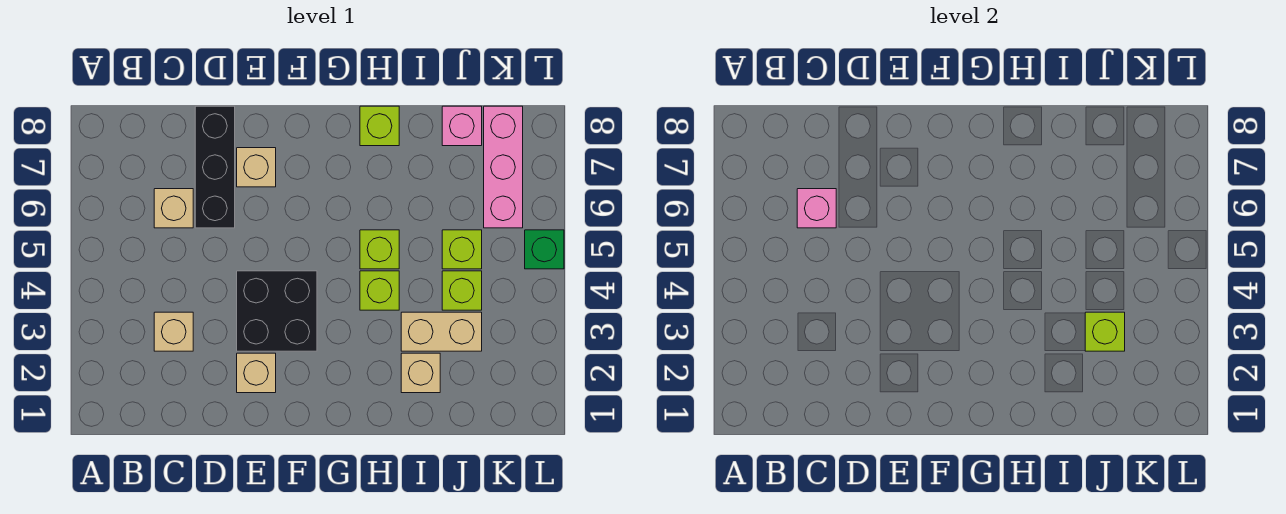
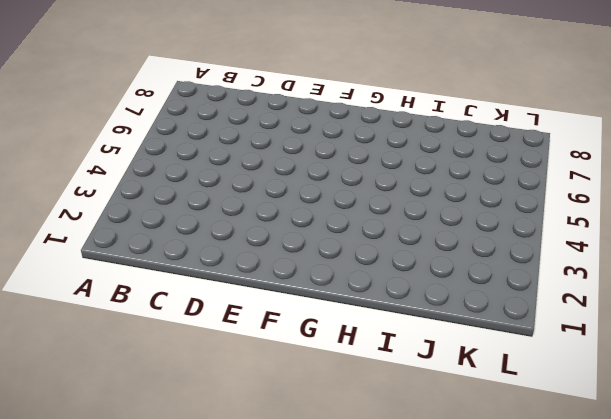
none -> tan brick C3 level 1
none -> tan brick C6 level 1
none -> black brick D6:D8 level 1

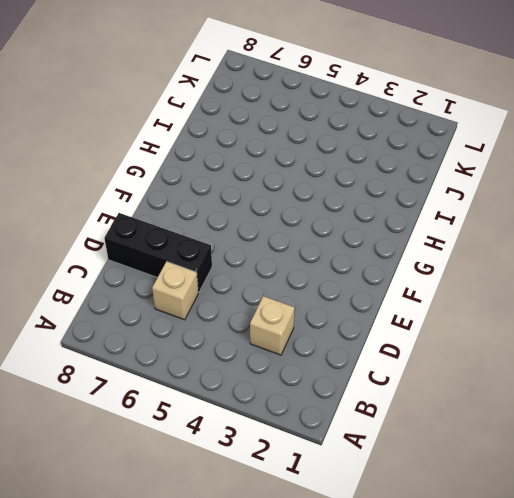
none -> tan brick E2 level 1
none -> black brick E3:F4 level 1
none -> tan brick E7 level 1

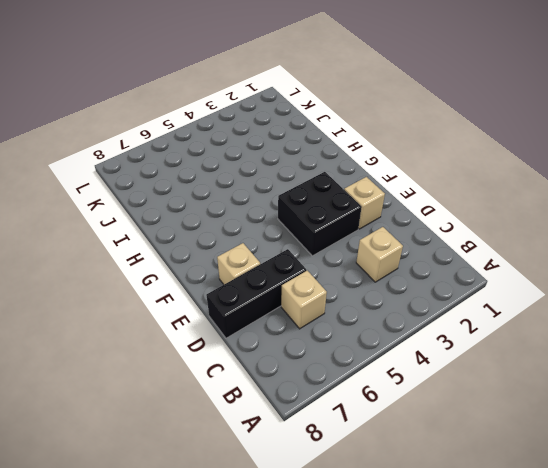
none -> lime brick H4 level 1
none -> lime brick H5 level 1
none -> lime brick H8 level 1

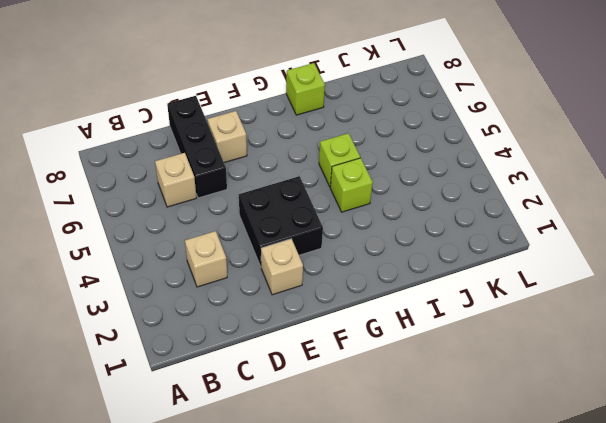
none -> tan brick I2 level 1
none -> tan brick I3:J3 level 1
none -> lime brick J4 level 1

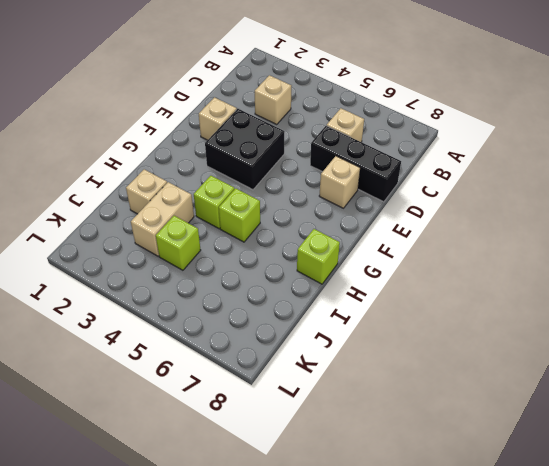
none -> lime brick J5 level 1
none -> pink brick J8 level 1
none -> pink brick K6:K8 level 1

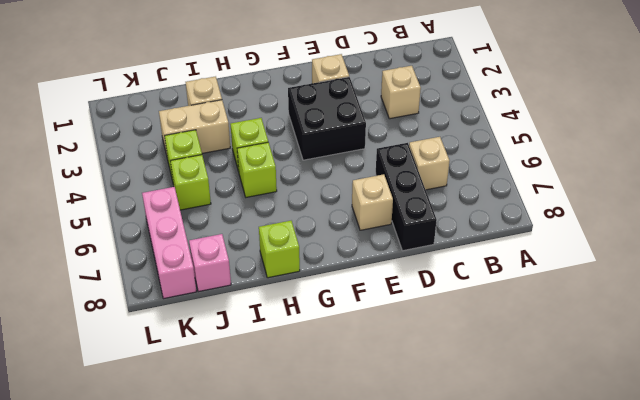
none -> green brick L5 level 1
none -> pink brick C6 level 2
none -> lime brick J3 level 2

